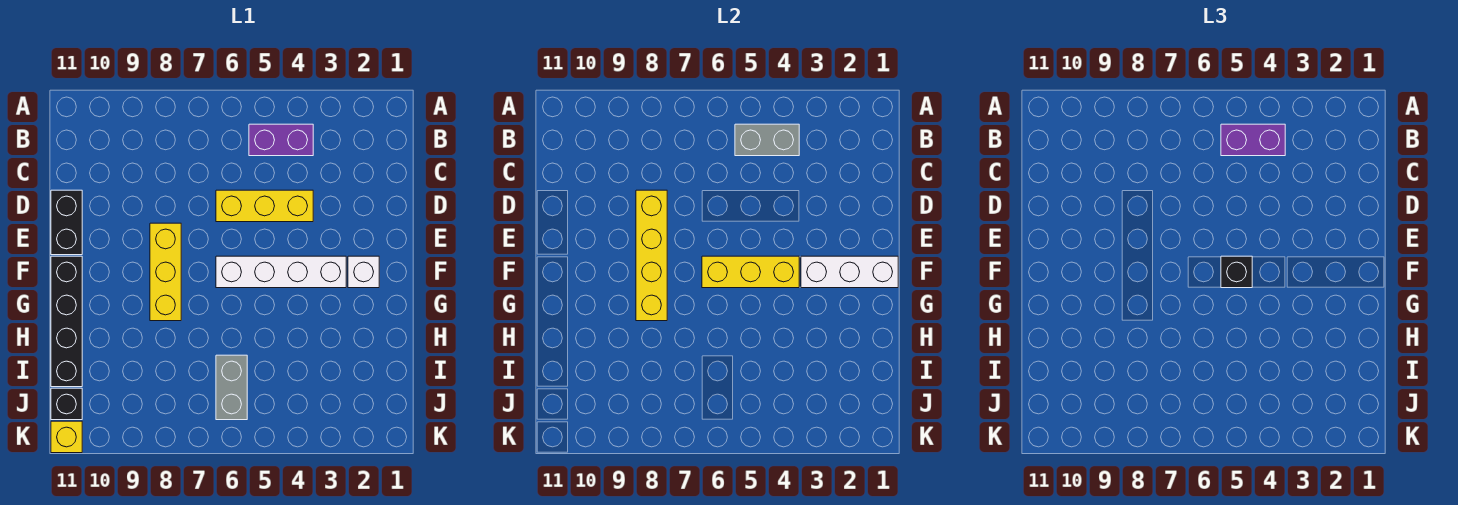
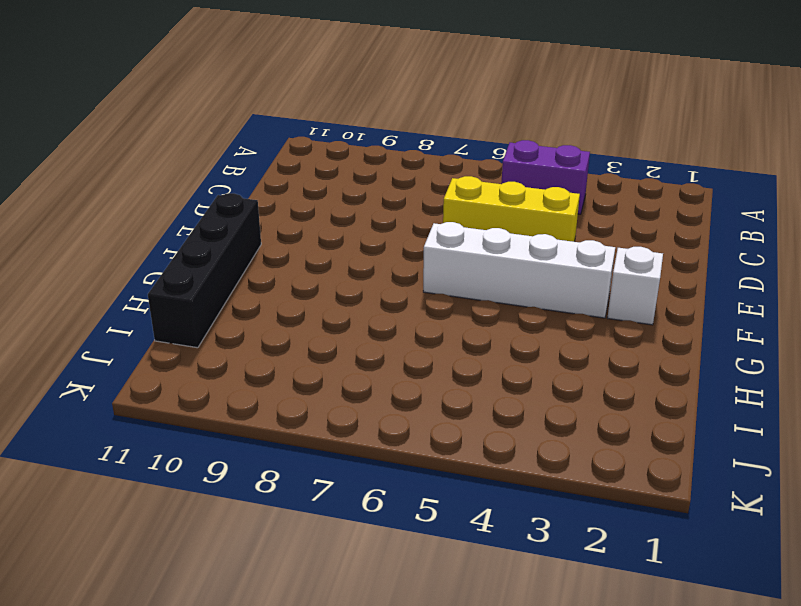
none -> black brick D11:E11 level 1
none -> yellow brick E8:G8 level 1
none -> grey brick I6:J6 level 1

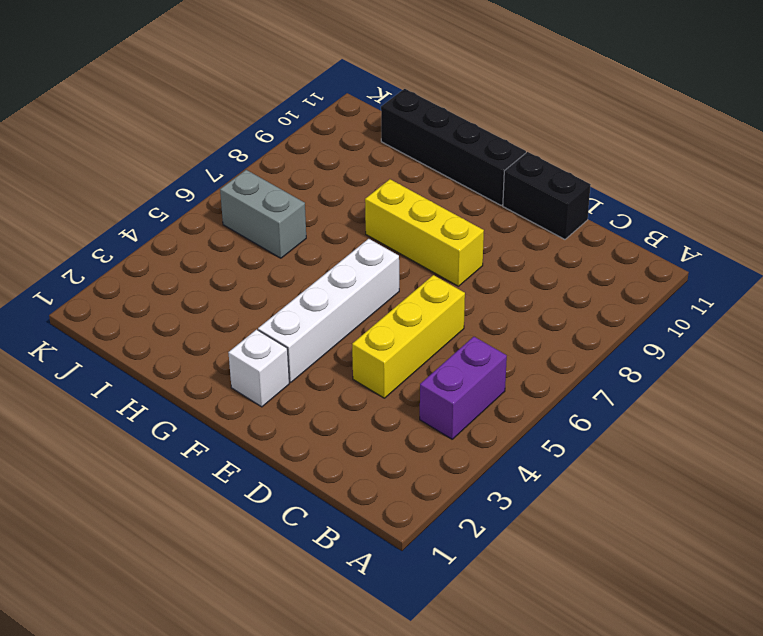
none -> black brick J11 level 1
none -> yellow brick K11 level 1
none -> grey brick B4:B5 level 2

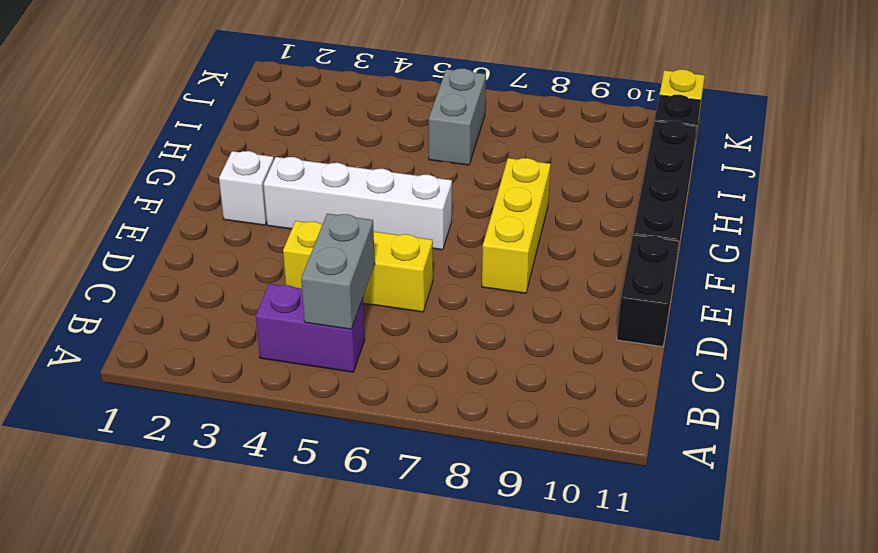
grey brick B5:C5 level 2 -> grey brick B4:B5 level 2
none -> yellow brick D8:G8 level 2
none -> white brick F1:F3 level 2
none -> yellow brick F4:F6 level 2

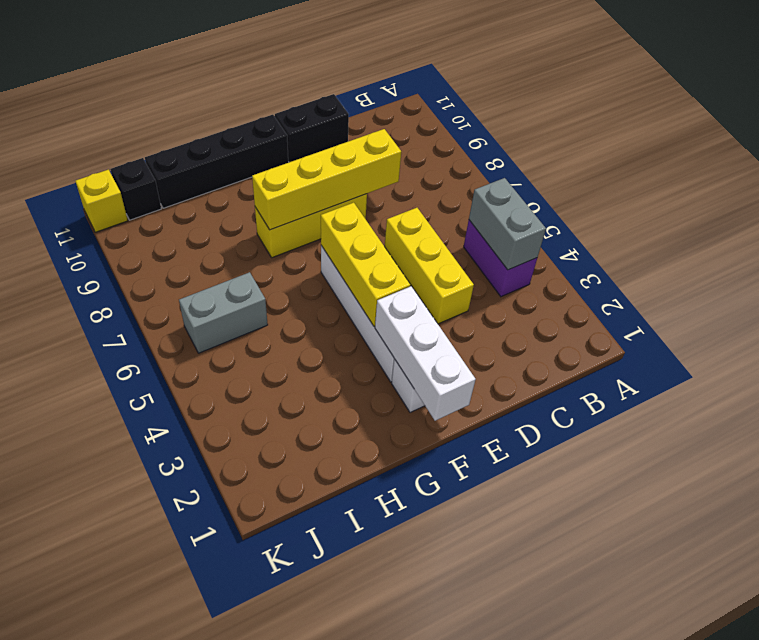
none -> purple brick B4:B5 level 3
none -> black brick F5 level 3

